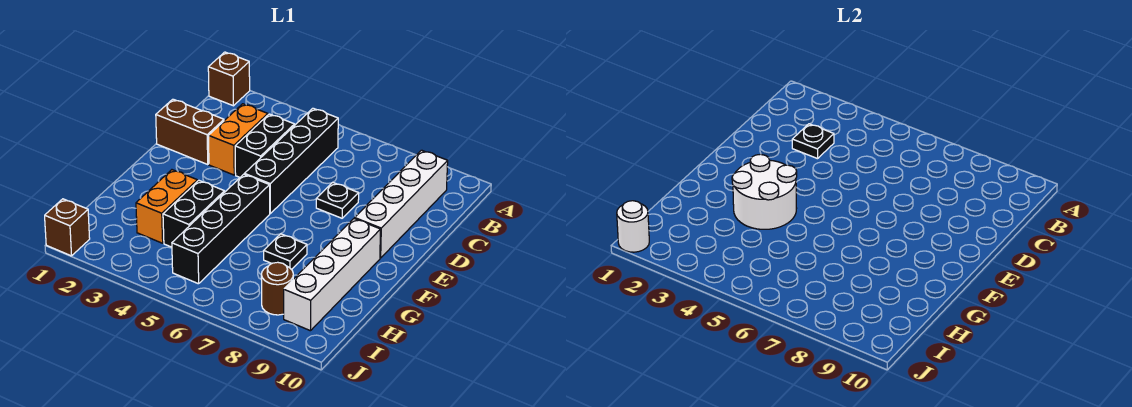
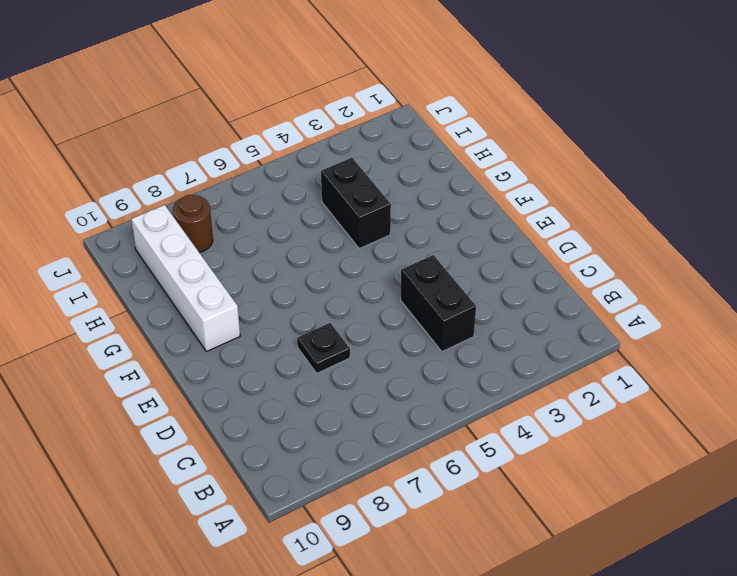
none -> brown brick A1 level 1
none -> black brick B5:E5 level 1
none -> white brick B9:E9 level 1

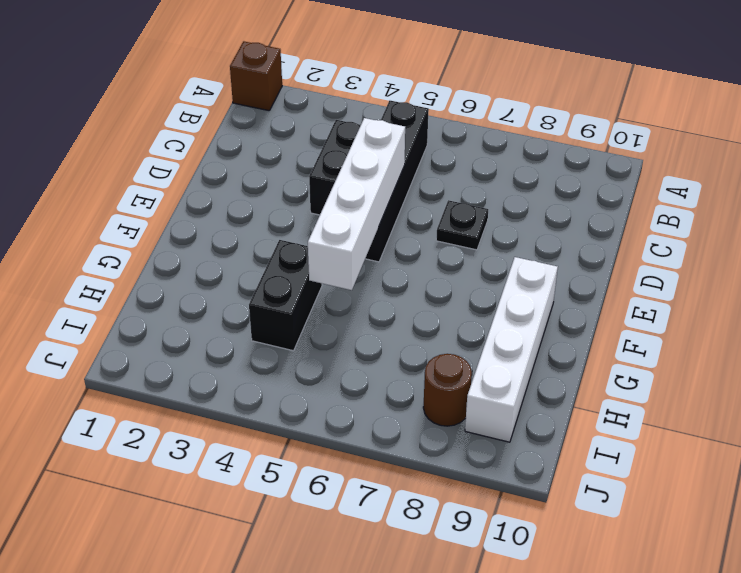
white brick D5:G5 level 2 -> white brick B9:E9 level 1
none -> orange brick C3:D3 level 1
none -> brown brick D1:D2 level 1
none -> black brick F5:I5 level 1

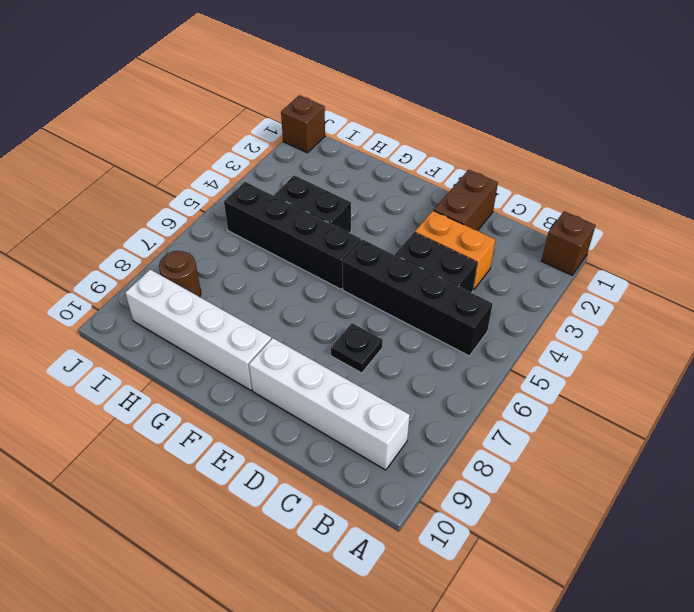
none -> orange brick G3:H3 level 1
none -> black plate G7 level 1
none -> black plate C3 level 2

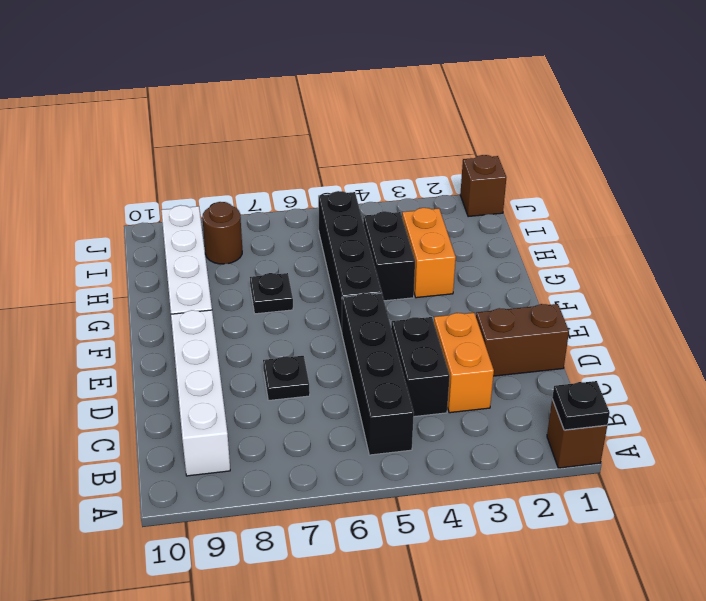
black plate A1 level 2 -> black plate C3 level 2
none -> white round brick F3:G4 level 2
none -> white round brick J1 level 2

